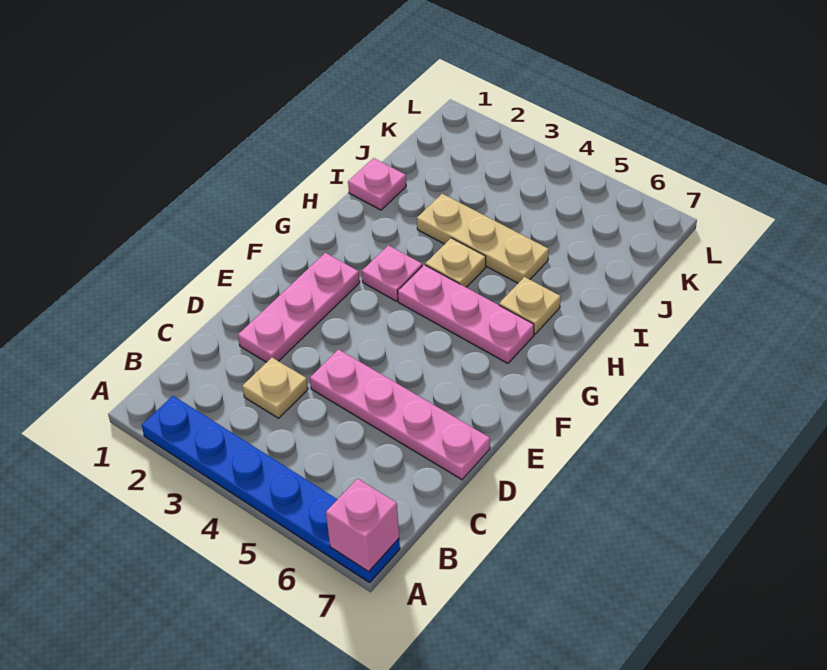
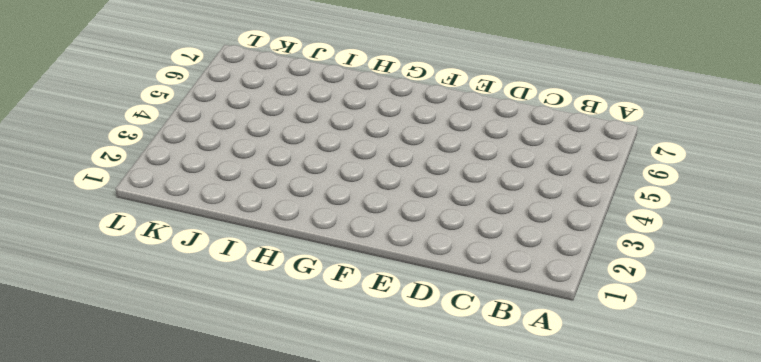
none -> blue plate A2:A7 level 1
none -> tan plate C3 level 1

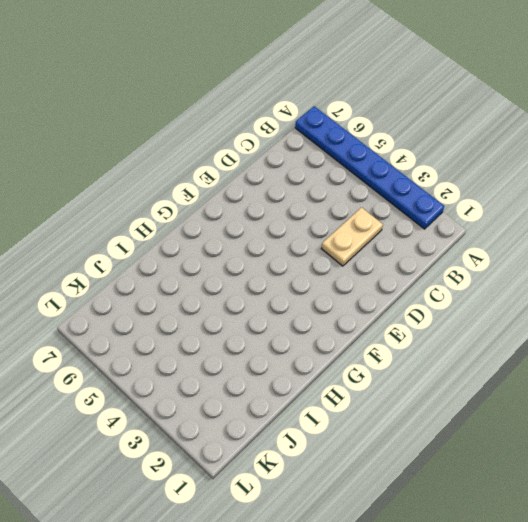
tan plate C3:D3 level 1 -> tan plate C3 level 1
none -> pink plate D2:F2 level 1
none -> pink plate D4:D7 level 1

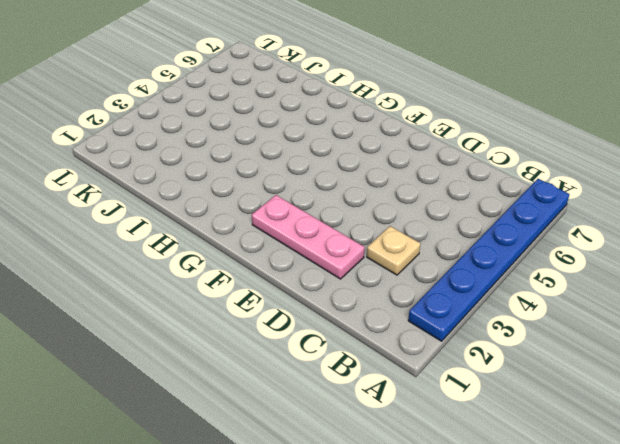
none -> pink plate D4:D7 level 1
none -> pink plate G3 level 1

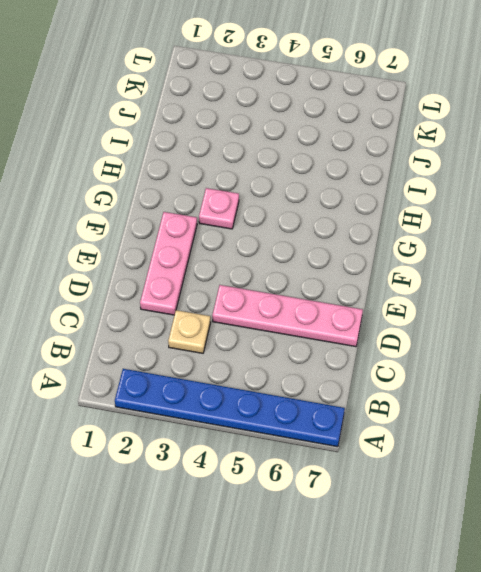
none -> pink plate G4:G6 level 1
none -> tan plate H4 level 1

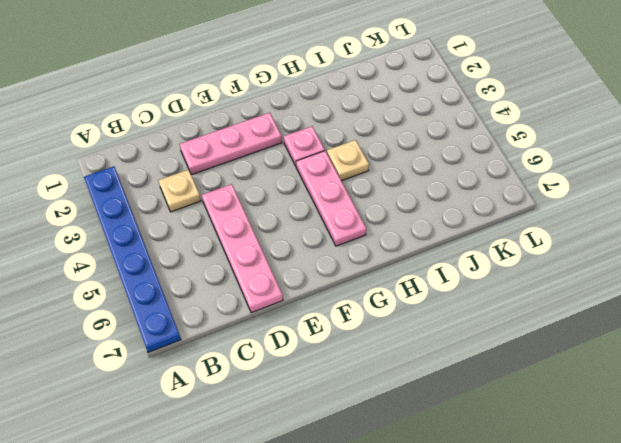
none -> tan plate H6 level 1
none -> pink plate I1 level 1

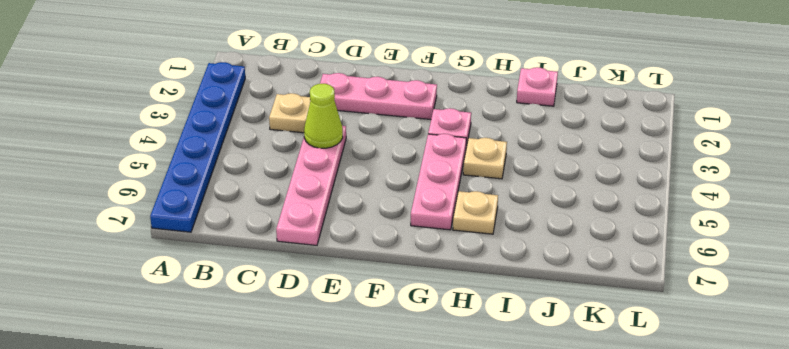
lime cone D4 level 2 -> none
none -> tan plate I3:I5 level 1
none -> pink brick A7 level 2

